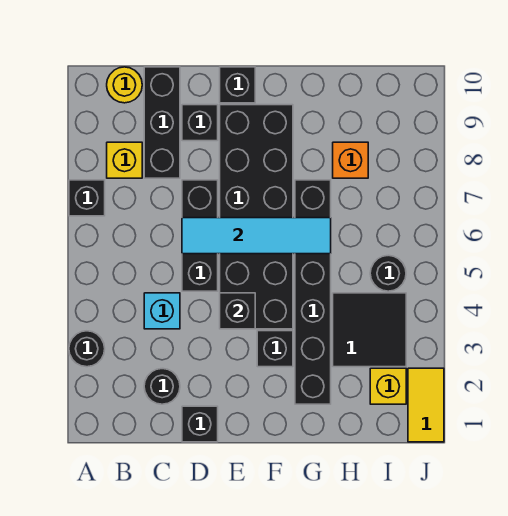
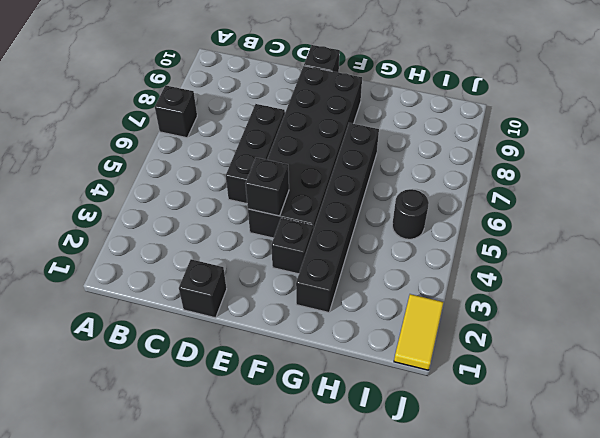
none -> black round brick A3 level 1
none -> yellow brick B8 level 1
none -> yellow round brick B10 level 1

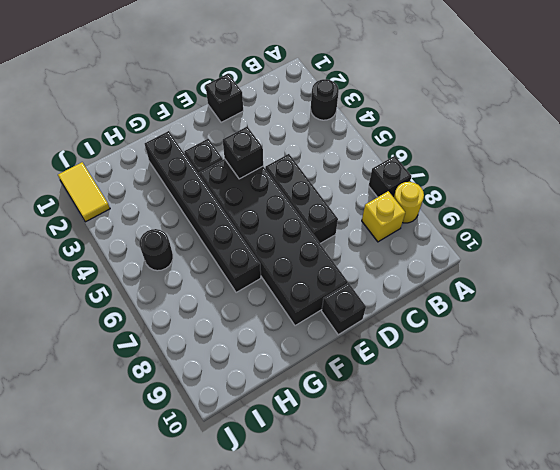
yellow round brick A8 level 1 -> yellow round brick B10 level 1
none -> black round brick C2 level 1
none -> cyan brick C4 level 1
none -> black brick C8:C10 level 1

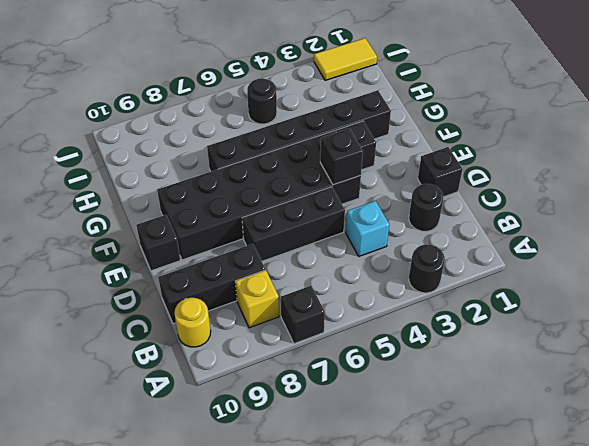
none -> black brick D9 level 1
none -> black tile H3:I4 level 1
none -> orange brick H8 level 1

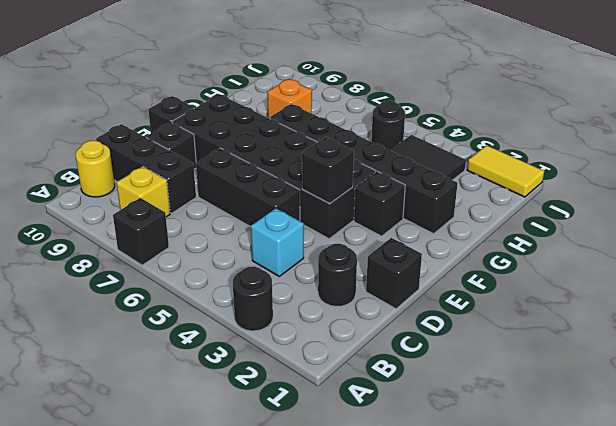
none -> yellow brick I2 level 1
none -> cyan tile D6:G6 level 2

